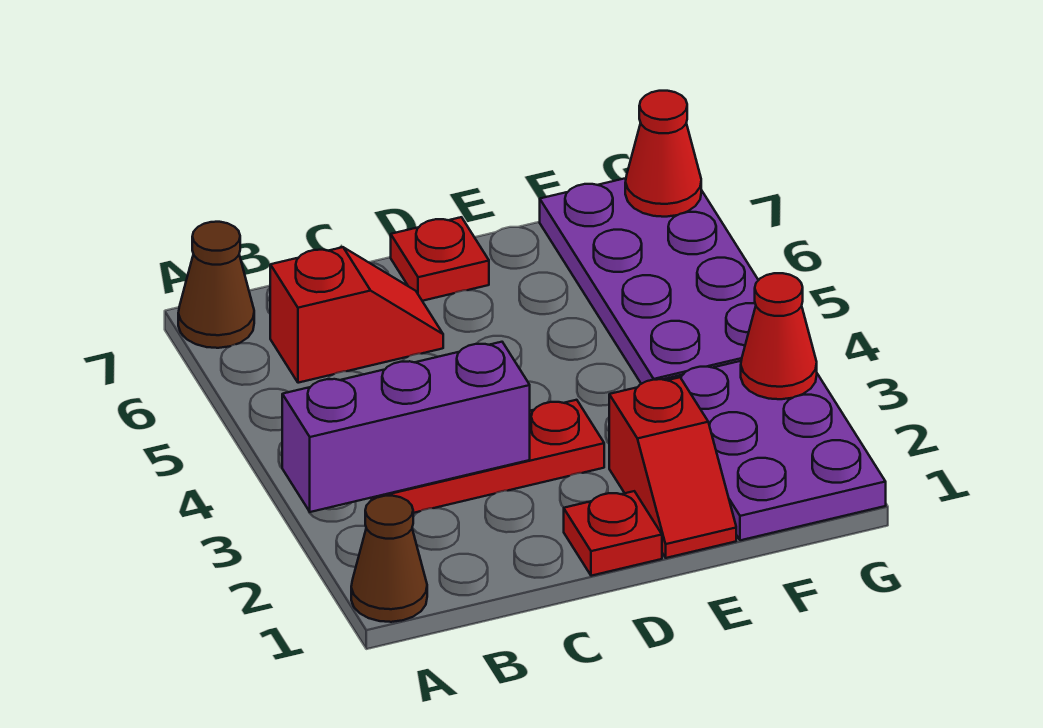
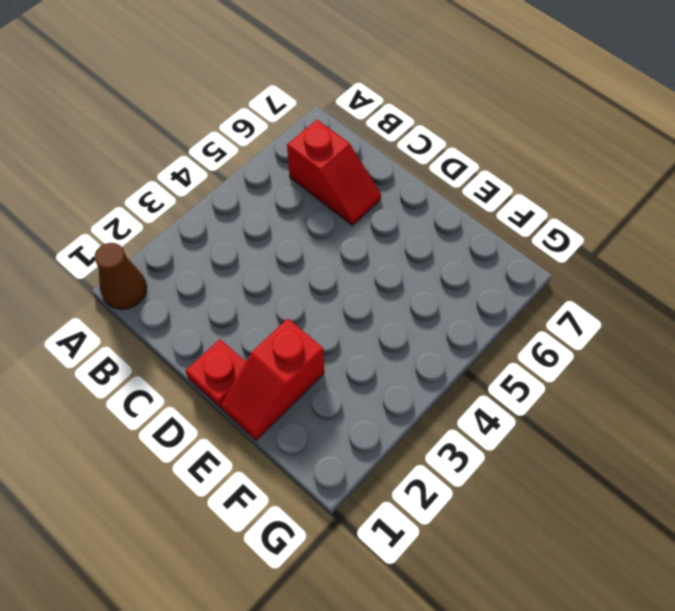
none -> brown cone A7 level 1
none -> red plate B3:D3 level 1
none -> red plate D7 level 1

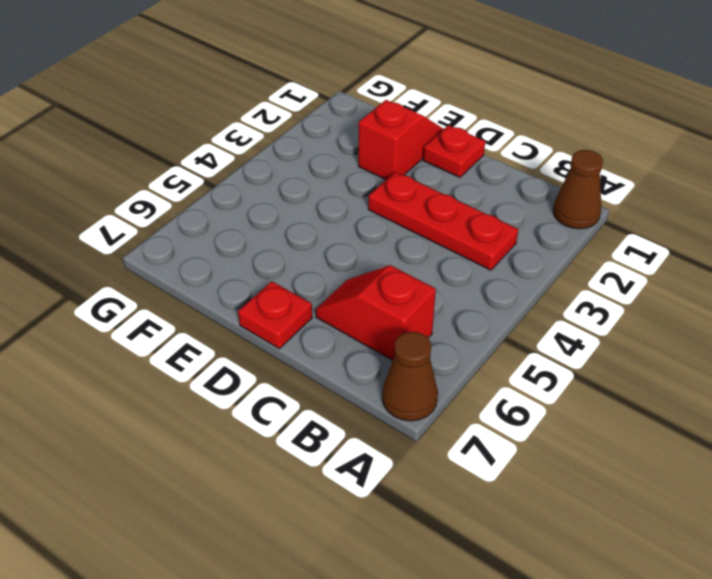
none -> purple plate F1:G3 level 1
none -> purple plate F4:G7 level 1
none -> purple brick A3:C3 level 2

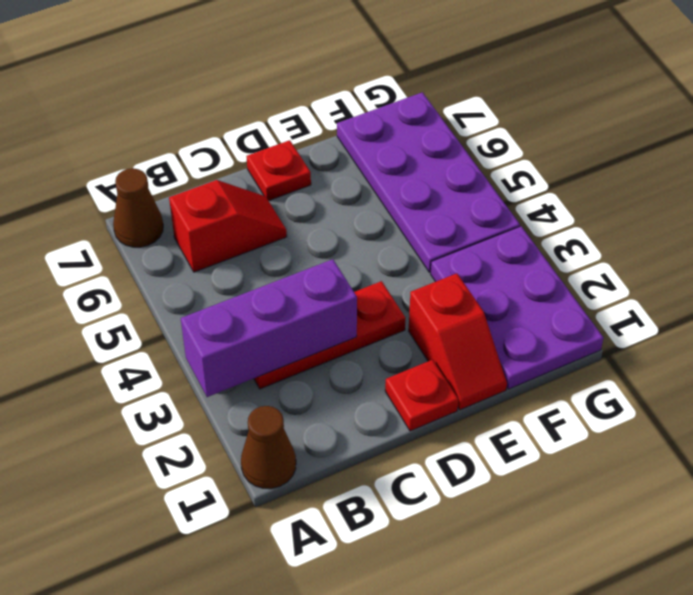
none -> red cone G3 level 2
none -> red cone G7 level 2

